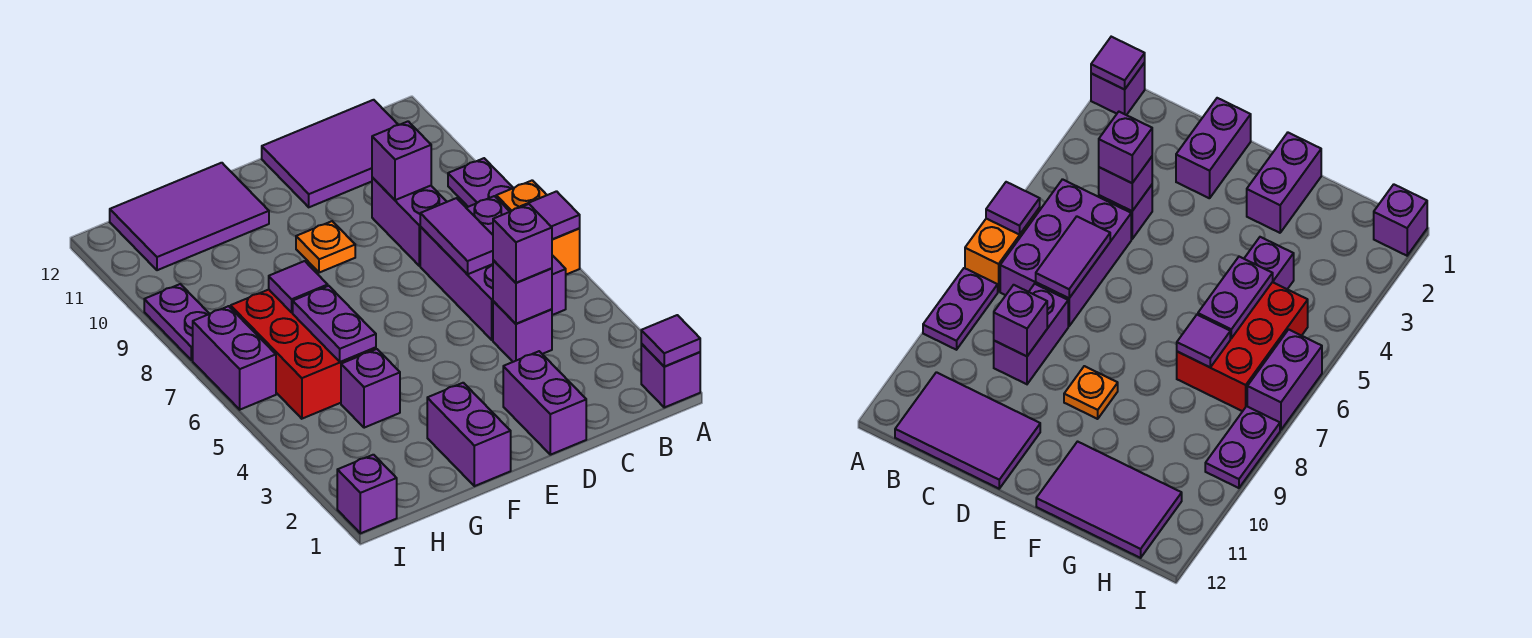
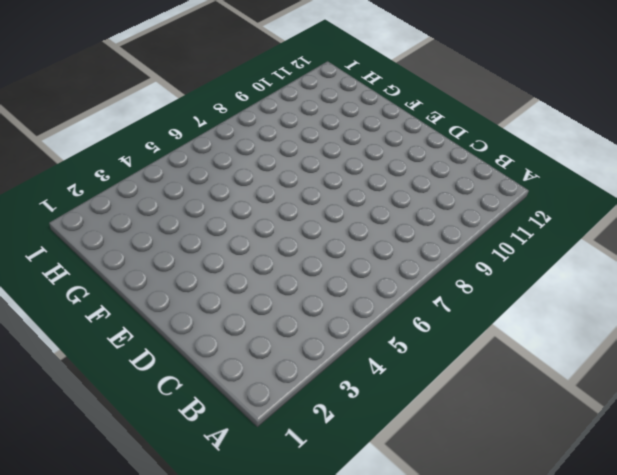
none -> purple brick A1 level 1
none -> orange brick A6:A7 level 1
none -> purple plate A8:A9 level 1

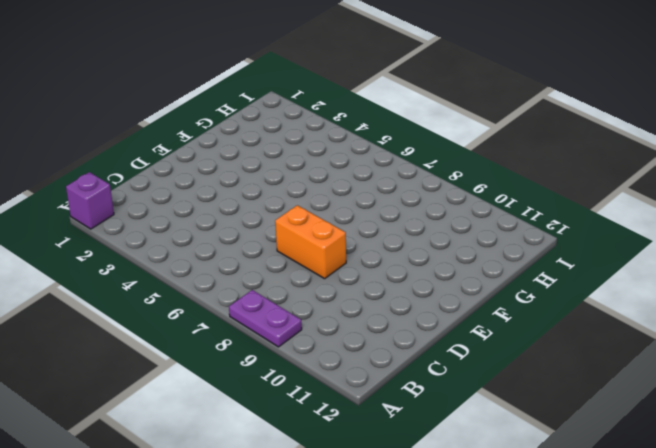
orange brick D7:D8 level 1 -> orange brick A6:A7 level 1
none -> purple brick B5:C7 level 1
none -> purple tile B11:D12 level 1
none -> purple brick C4 level 1

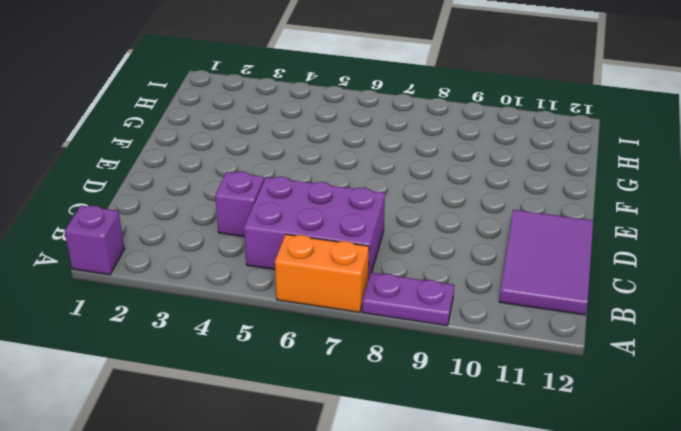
none -> purple brick C8:C9 level 1
none -> purple brick D1:D2 level 1
none -> orange plate E9 level 1

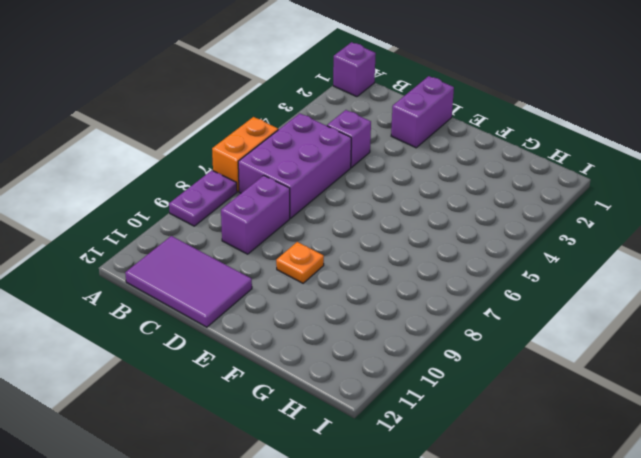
none -> purple brick F1:F2 level 1
none -> purple tile F11:H12 level 1
none -> purple brick G4 level 1

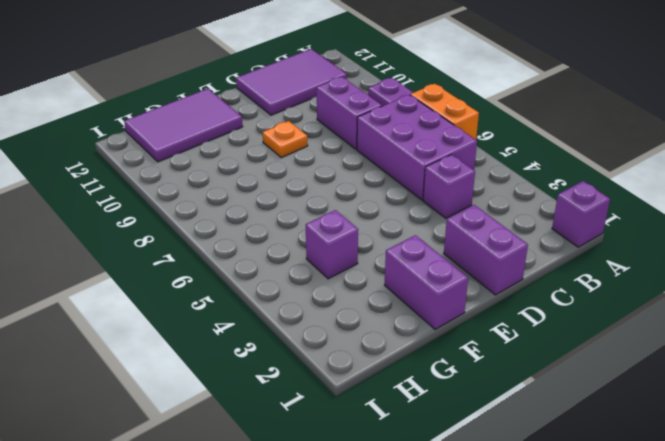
none -> red brick G5:H7 level 1
none -> purple brick I1 level 1
none -> purple brick I6:I7 level 1

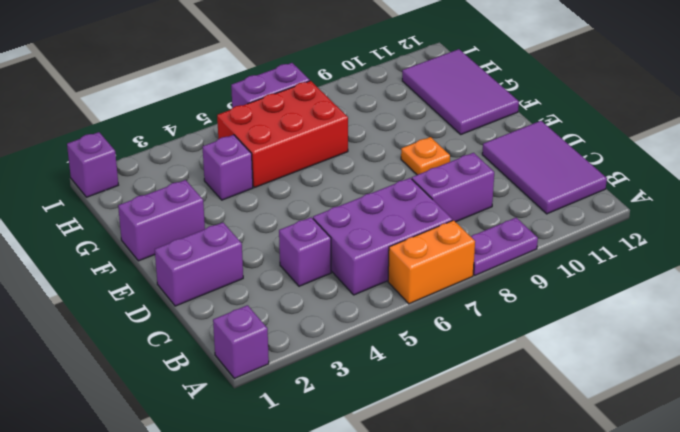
none -> purple plate I8:I9 level 1
none -> purple tile A1 level 2
none -> purple tile A6 level 2

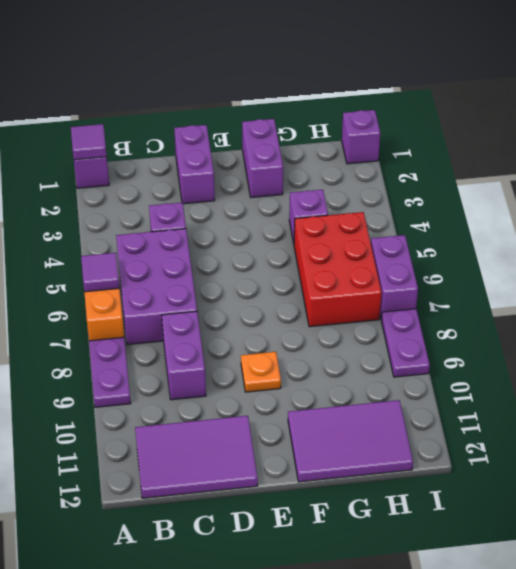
none -> purple brick C4 level 2
none -> purple tile C6:C7 level 2
none -> purple brick C9 level 2

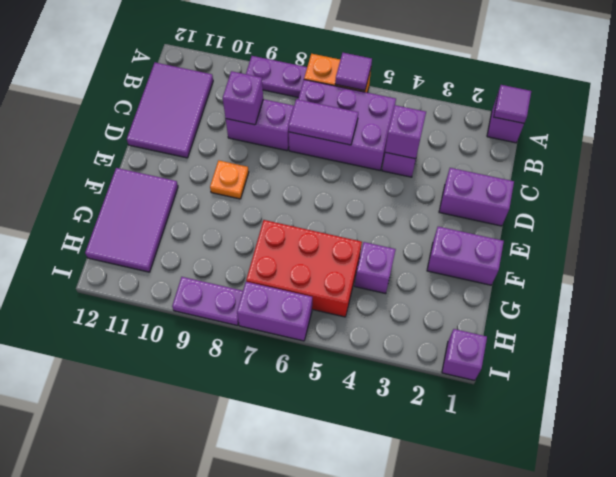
none -> purple plate G5:G6 level 2
none -> purple tile G7 level 2
none -> purple brick C4 level 3

